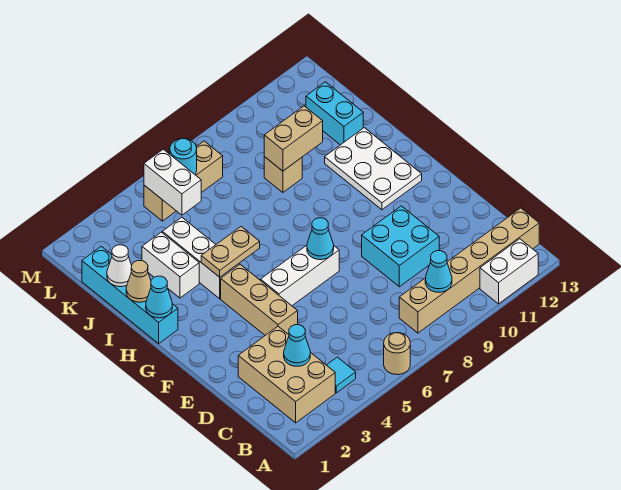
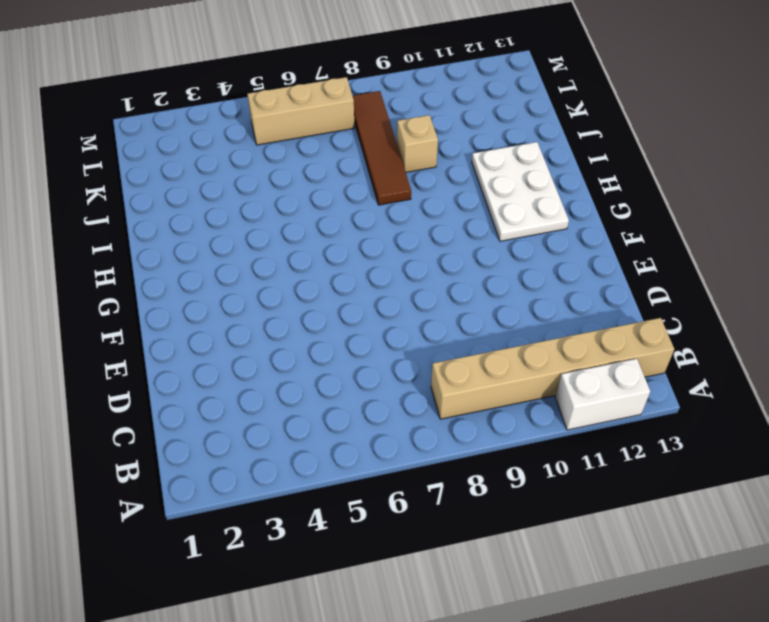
brown tile I8:L8 level 1 -> none
none -> tan round brick A6 level 1
none -> tan brick B2:D3 level 1
none -> cyan tile B4 level 1

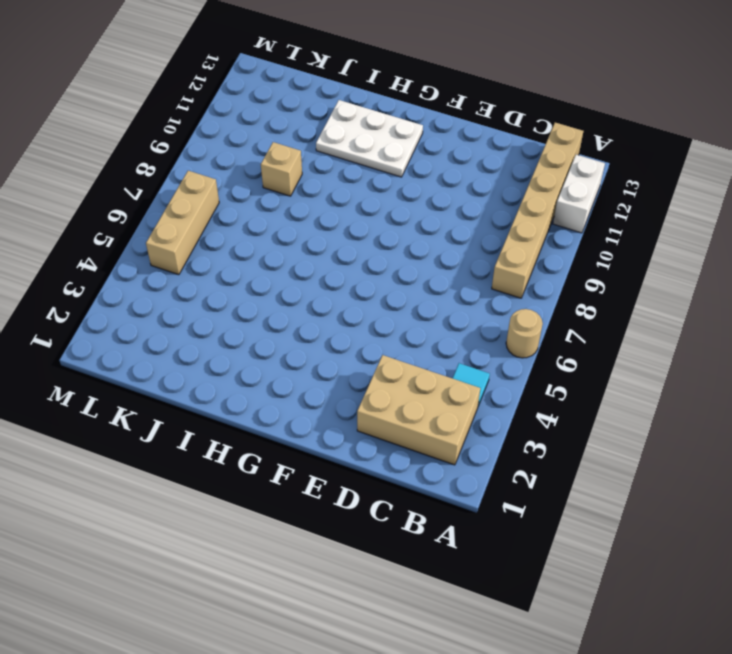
none -> cyan brick D9:E10 level 1
none -> tan brick E4:G4 level 1
none -> white brick F5:F7 level 1

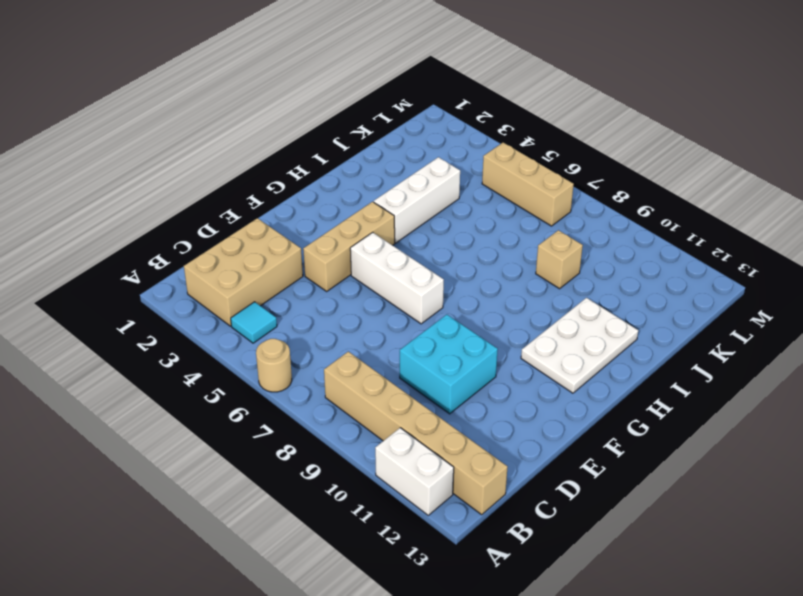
none -> cyan brick H1:K1 level 1
none -> white brick I3:J3 level 1
none -> cyan brick J12:K12 level 1

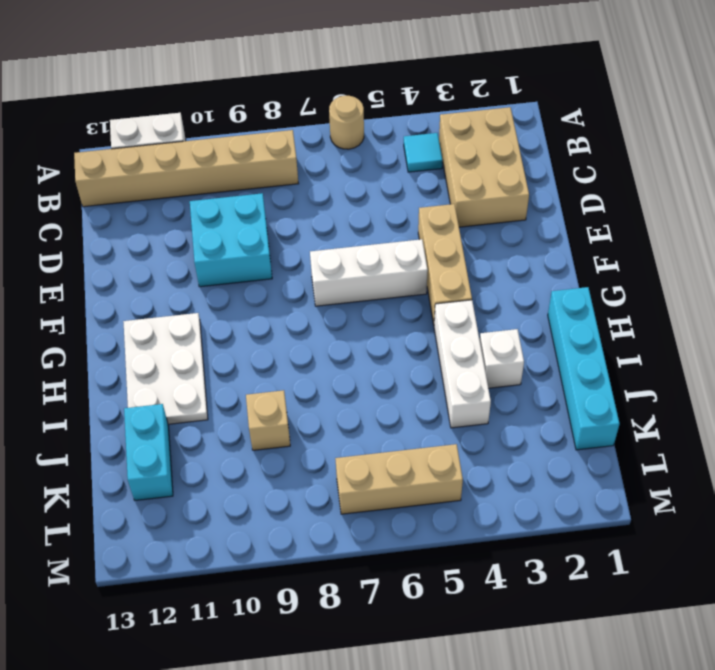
white brick I3 level 1 -> white brick I3:J3 level 1
none -> cyan cone B9 level 2
none -> cyan cone C3 level 2
none -> cyan cone F7 level 2

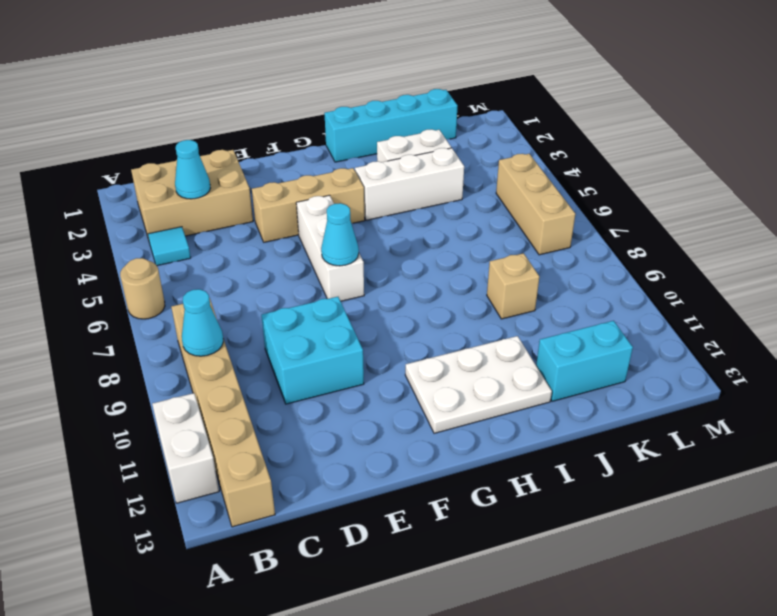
none -> cyan cone H1 level 2
none -> tan plate H4:H5 level 2
none -> tan cone I1 level 2

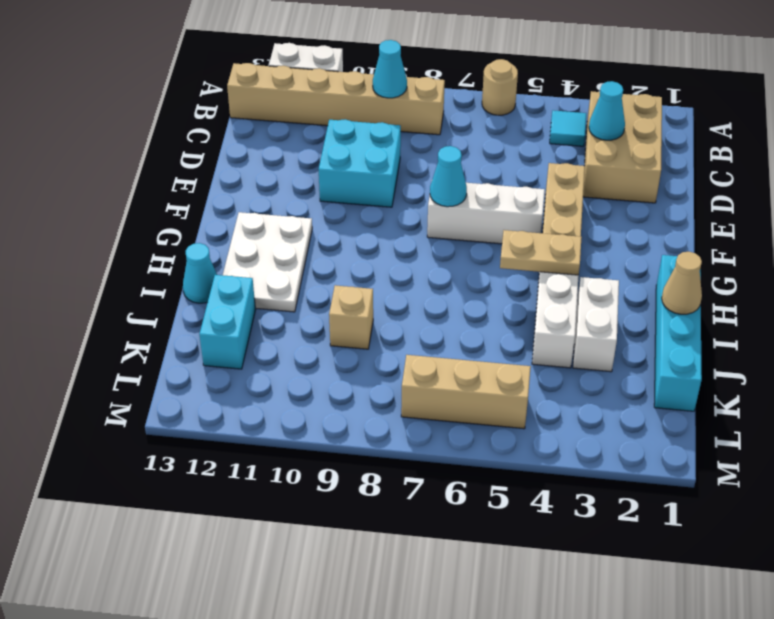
cyan cone I13 level 1 -> cyan cone H1 level 2
none -> white cone J1 level 2
none -> tan brick J9:J10 level 2
none -> white brick K5:L5 level 2

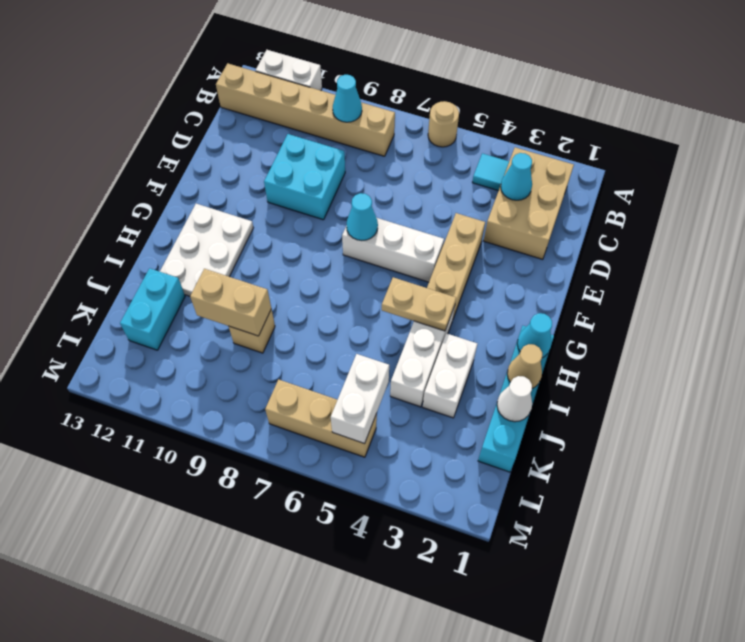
none -> cyan round brick L6 level 2

